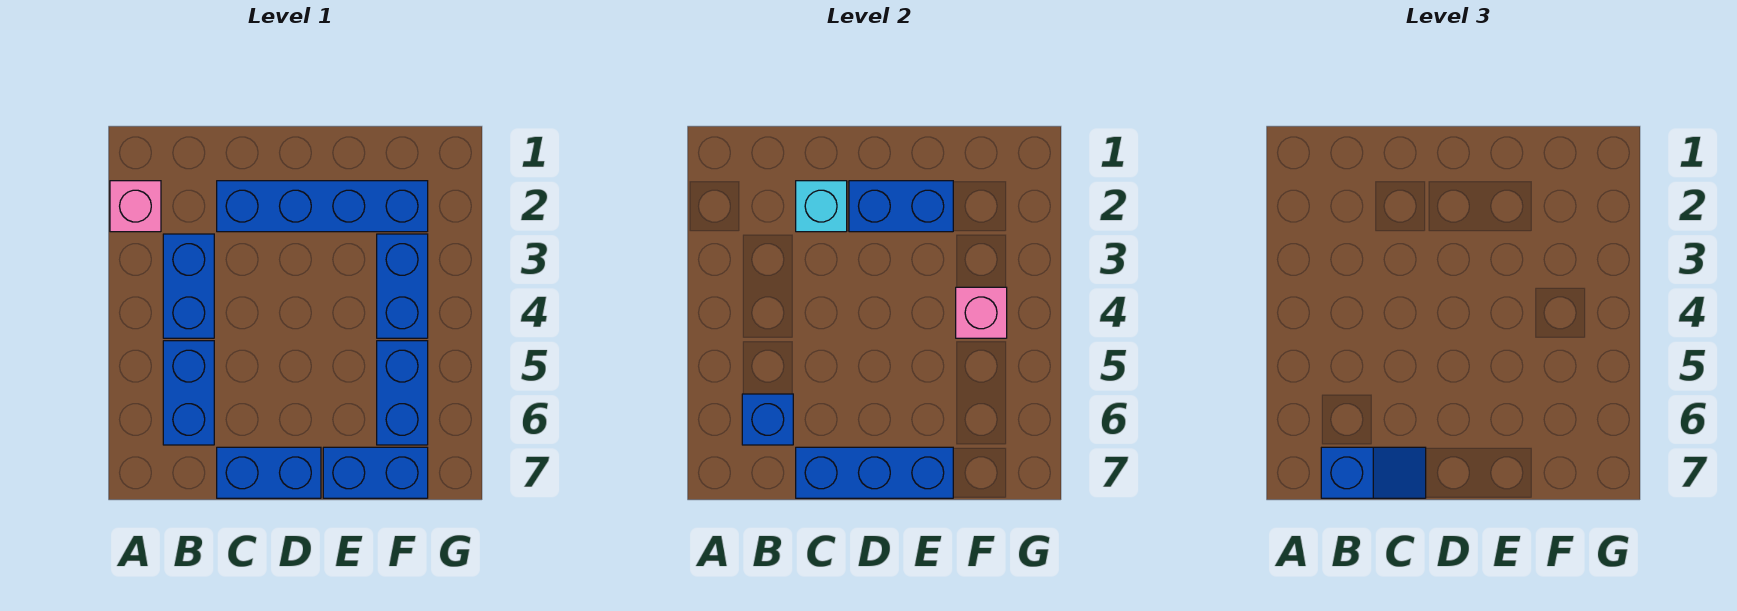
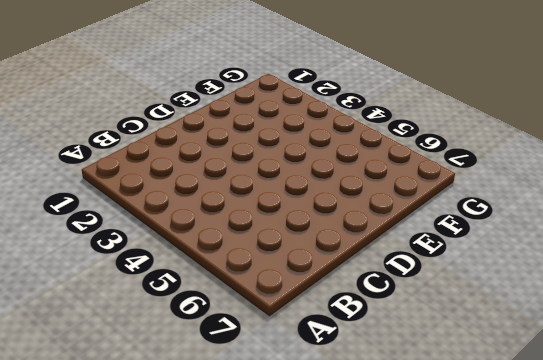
none -> pink brick A2 level 1
none -> blue brick B3:B4 level 1
none -> blue brick B5:B6 level 1

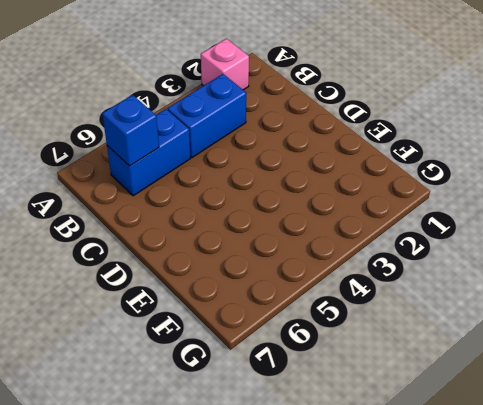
none -> blue brick C2:F2 level 1
none -> blue brick C7:D7 level 1
none -> blue brick E7:F7 level 1

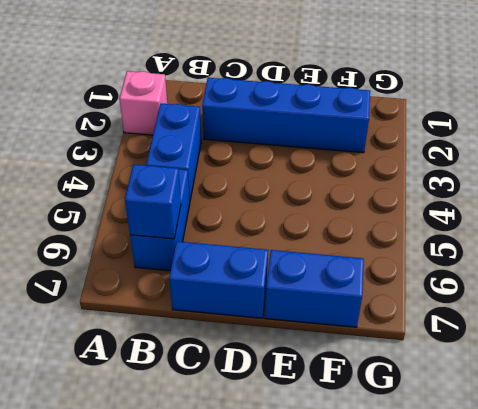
none -> blue brick F3:F4 level 1
none -> blue brick F5:F6 level 1
none -> cyan brick C2 level 2

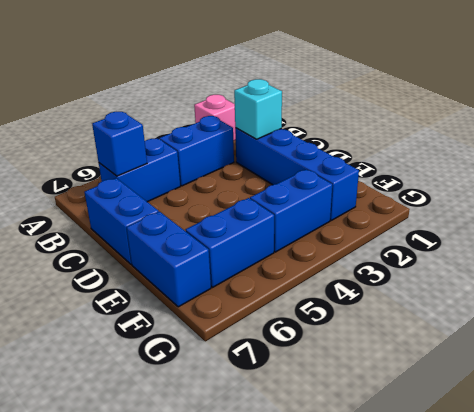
none -> blue brick C7:E7 level 2
none -> blue brick D2:E2 level 2
none -> pink brick F4 level 2

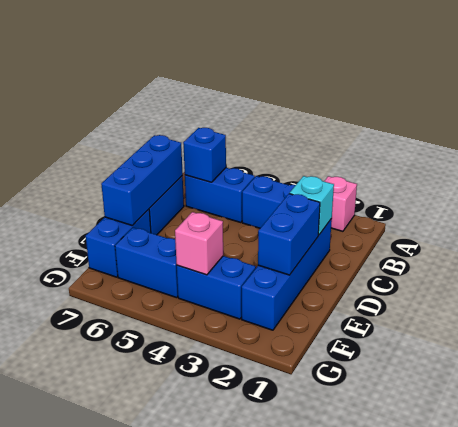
none -> blue slope B7:C7 level 3 top B

